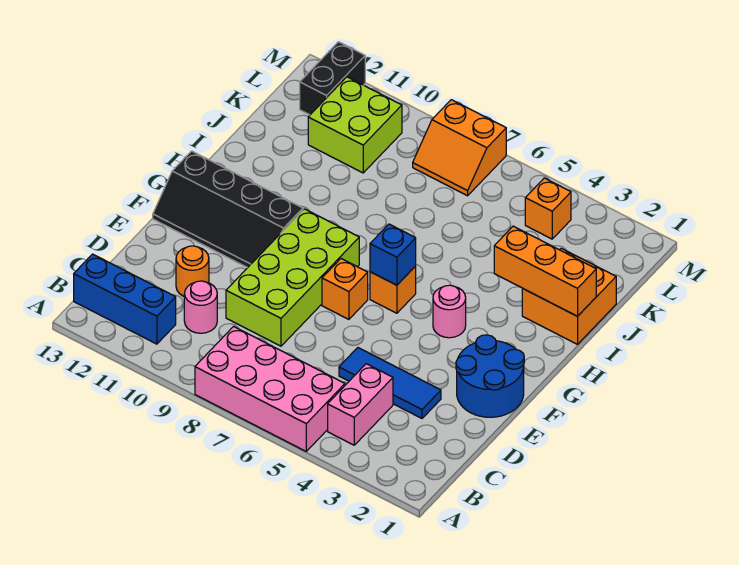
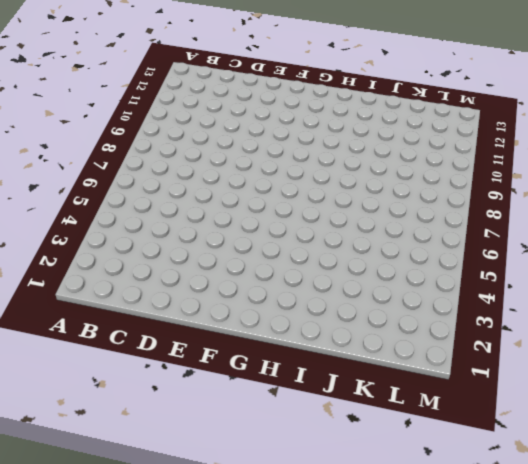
none -> pink brick A5:B8 level 1
none -> pink brick B4:C4 level 1
none -> blue brick B11:B13 level 1

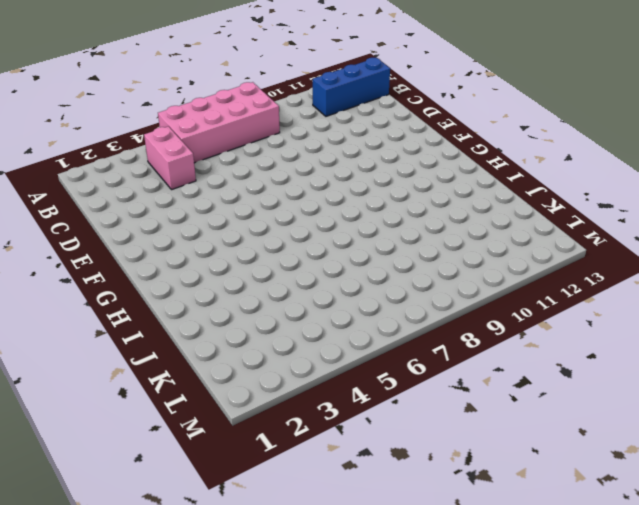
none -> pink round brick C10 level 1
none -> blue tile D3:D5 level 1
none -> lime brick D8:G9 level 1

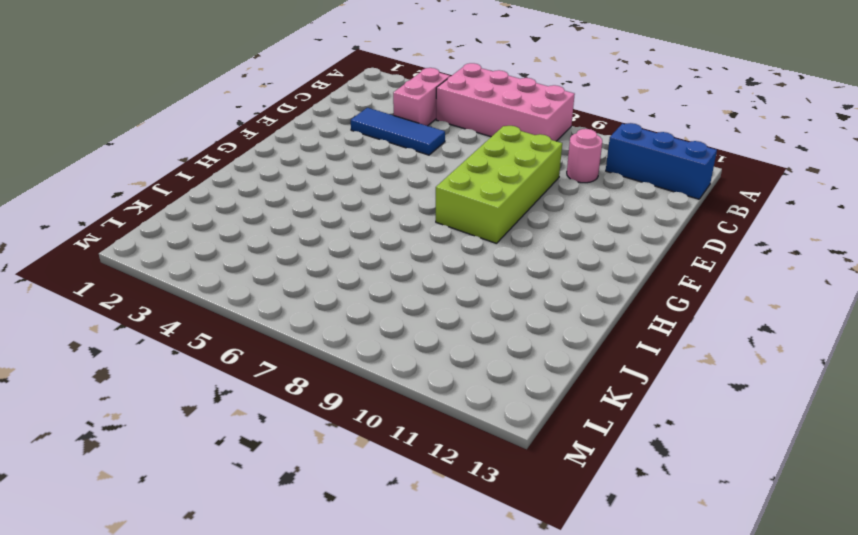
none -> orange round brick D11 level 1
none -> blue round brick E1:F2 level 1
none -> orange brick F7 level 1

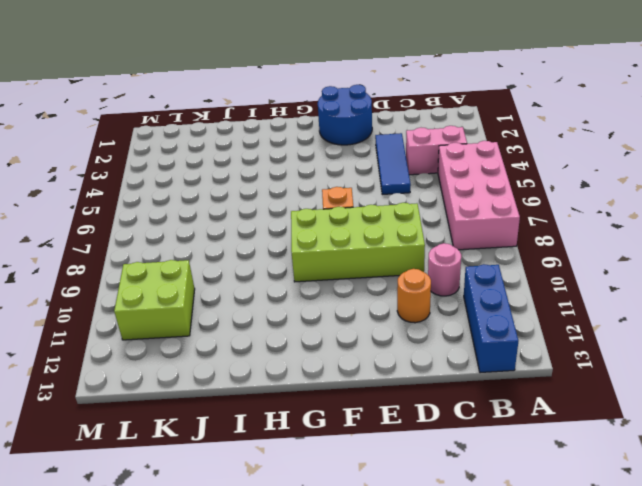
none -> black slope F10:G13 level 1 top G
none -> pink round brick G4 level 1
none -> orange brick G6 level 1

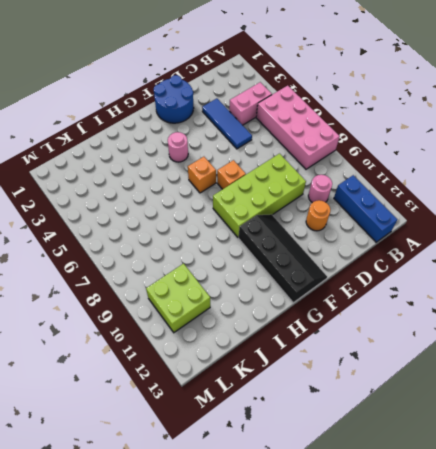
none -> orange brick I1:J2 level 1
none -> orange brick L4 level 1
none -> orange slope L7:M8 level 1 top M

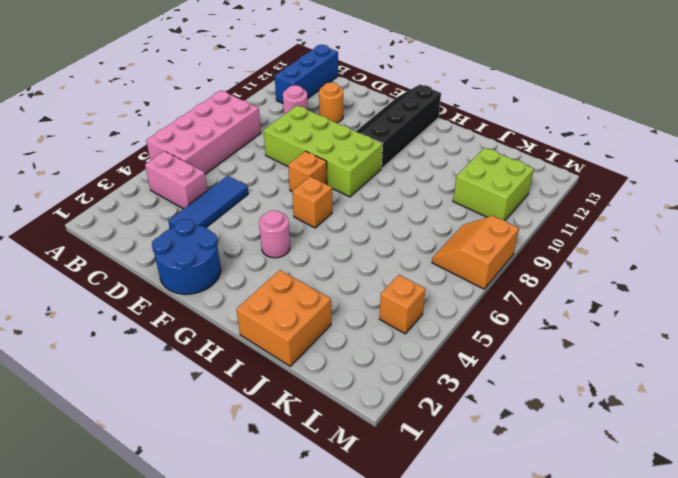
none -> black brick L12:M12 level 1
none -> blue brick G6 level 2
none -> orange brick I1:I3 level 2

